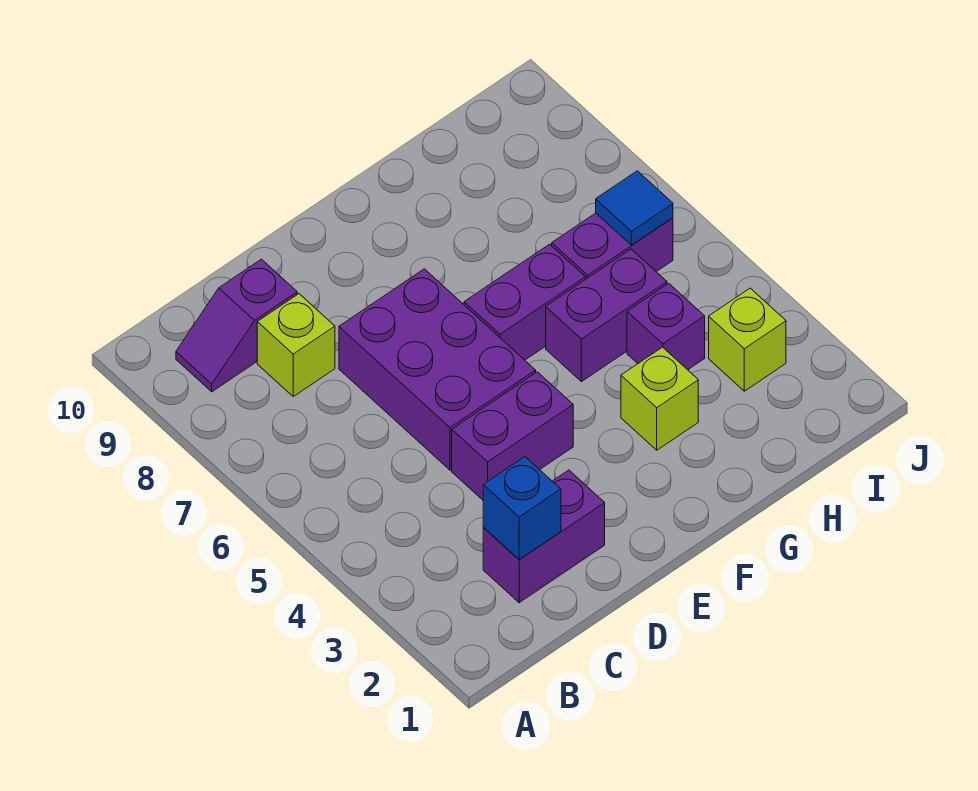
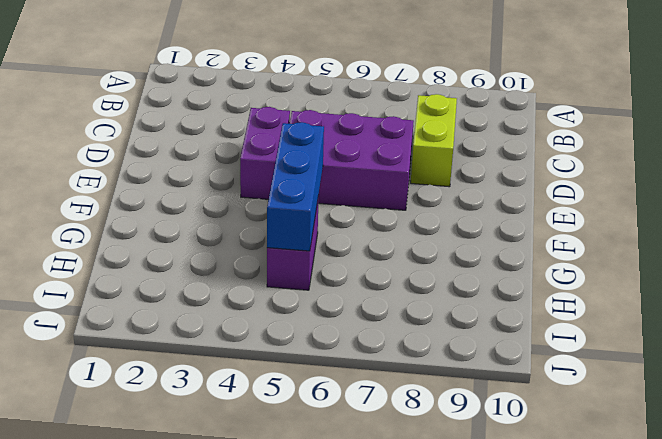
lime brick C8:D8 level 1 -> lime brick C8 level 1
blue brick F5:H5 level 2 -> none
none -> purple slope B9:C9 level 1 top C
none -> purple brick C2:D2 level 1
none -> purple brick F6:G6 level 1

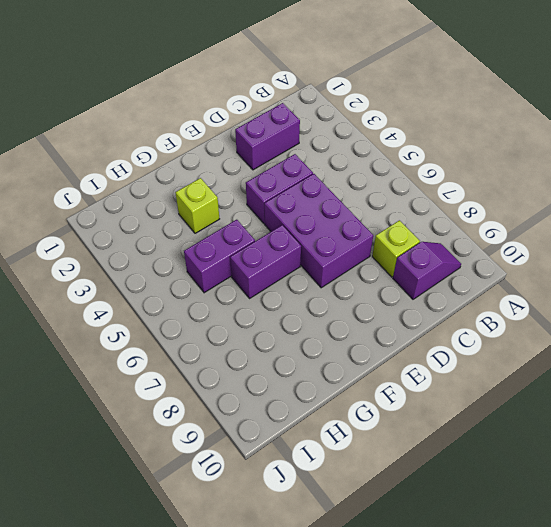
none -> purple brick H4 level 1
none -> purple brick H6:I6 level 1
none -> lime brick I3 level 1

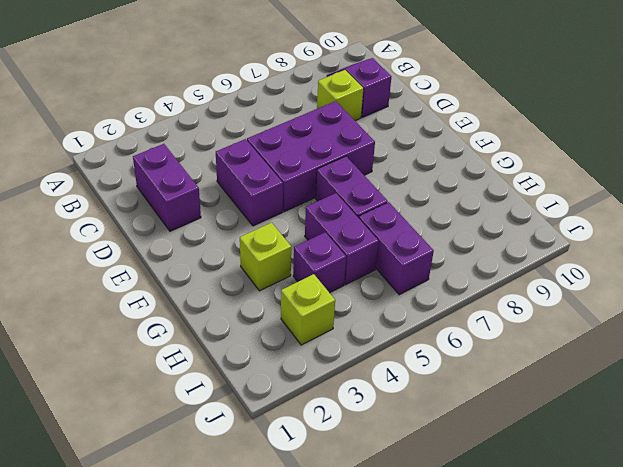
none -> blue brick C2 level 2
none -> blue tile I6 level 2

